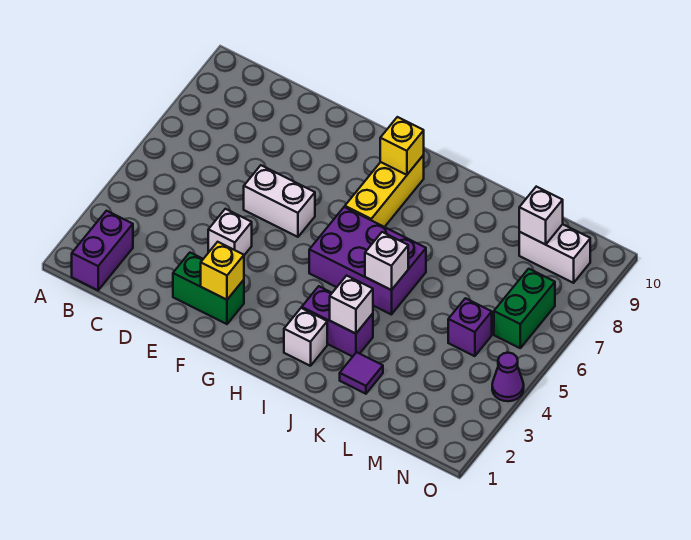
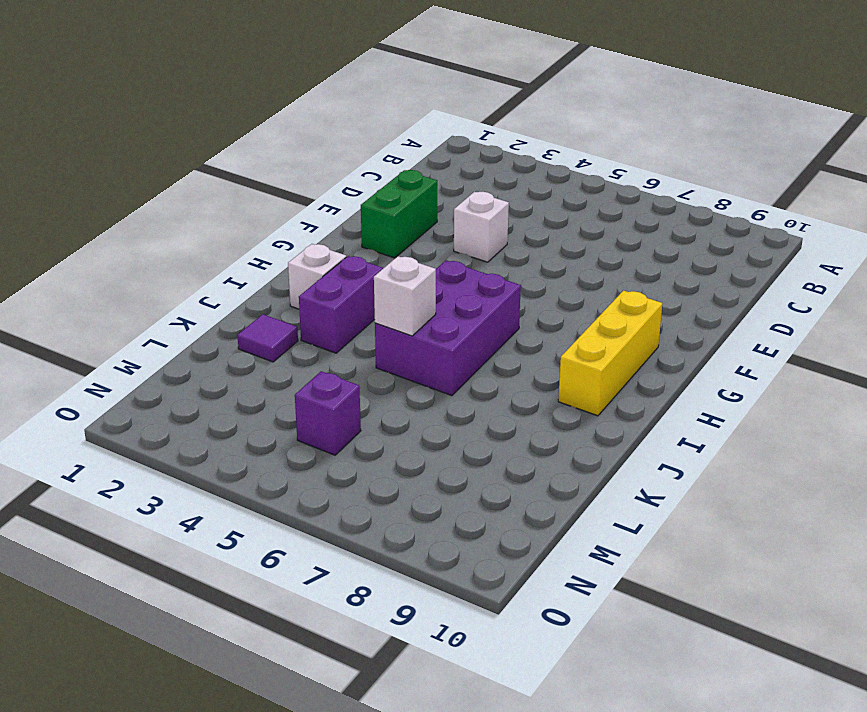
yellow brick G9:I9 level 1 -> yellow brick H7:H9 level 1
none -> purple brick B1:B2 level 1
none -> white brick E6:F6 level 1
none -> white brick M9:N9 level 1

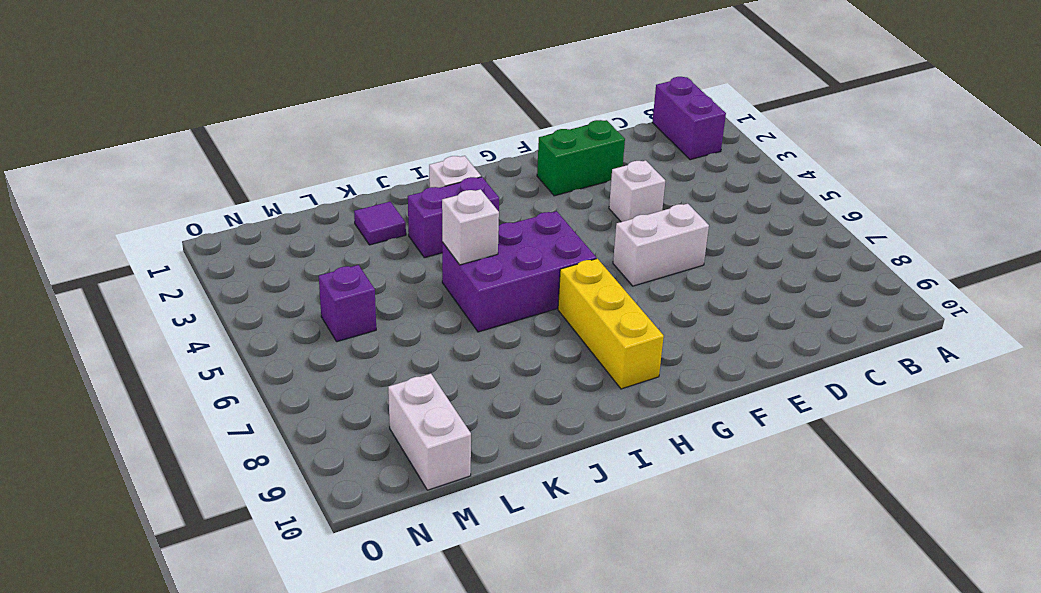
white brick M9:M10 level 1 -> white brick M9:N9 level 1
none -> green brick N6:N7 level 1
none -> purple cone O4 level 1
none -> yellow brick F2 level 2

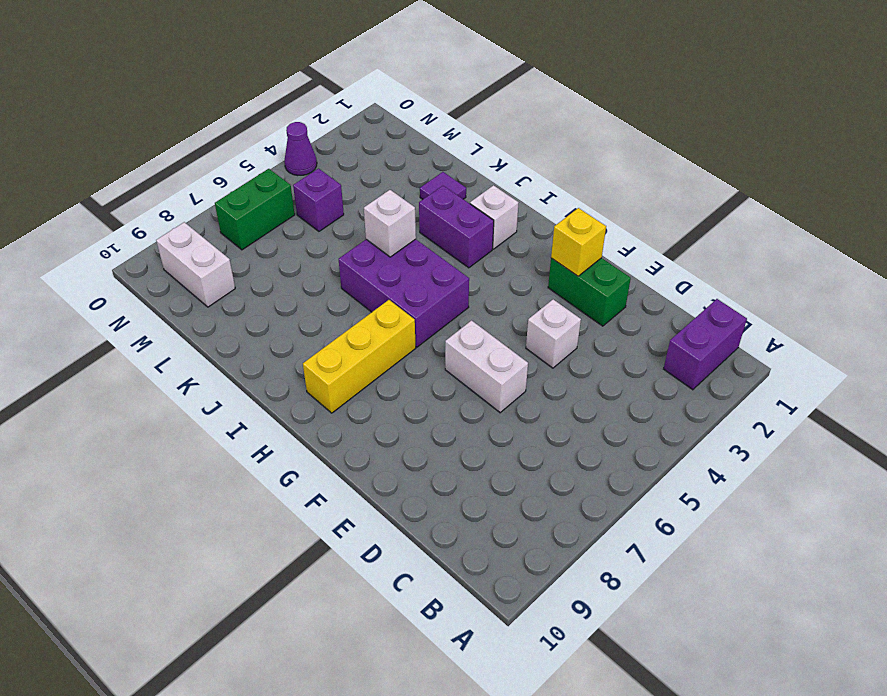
none -> yellow brick H9 level 2
none -> white brick J3 level 2
none -> white brick M9 level 2

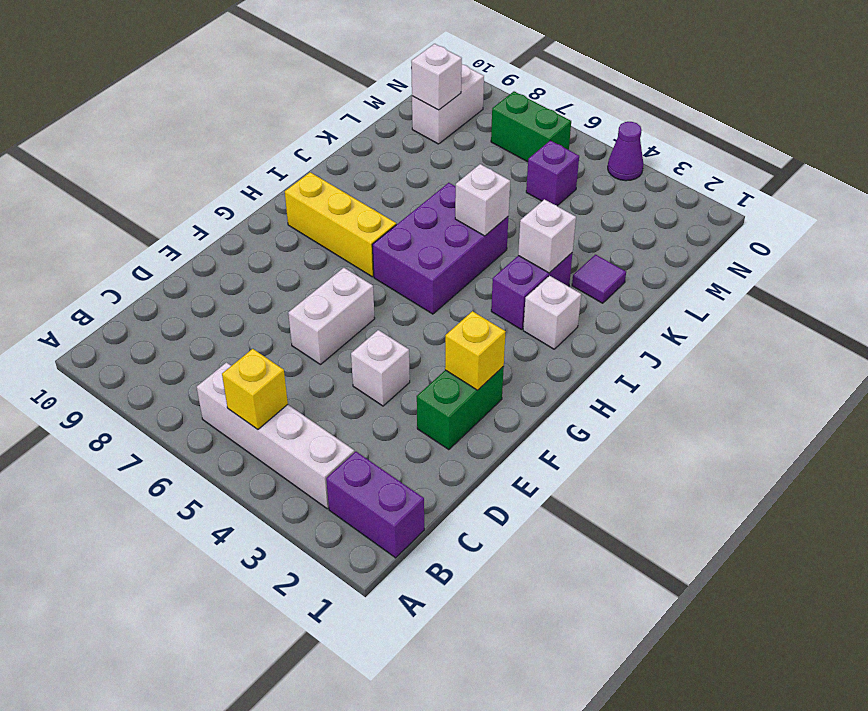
white brick B3:B6 level 1 -> none
yellow brick B5 level 2 -> yellow brick H9 level 2

